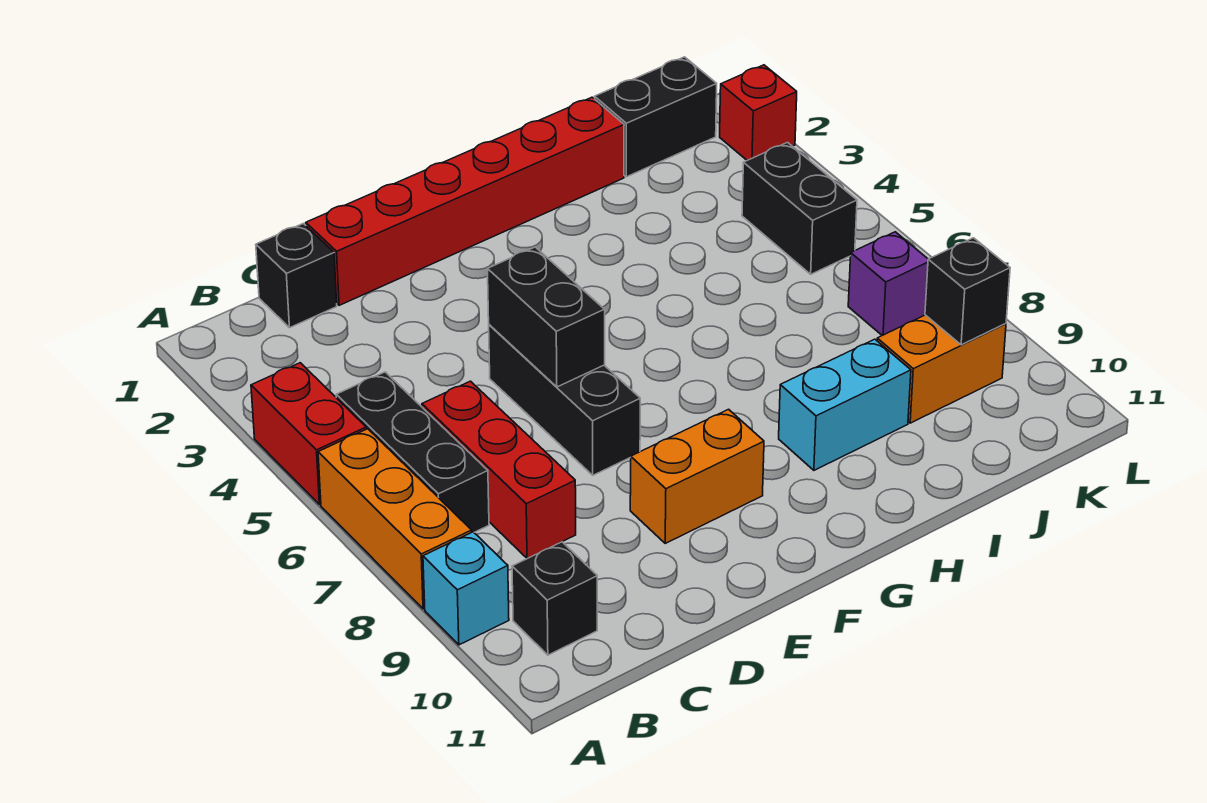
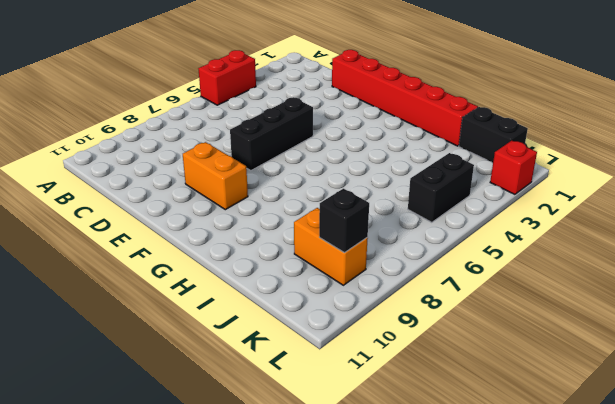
none -> orange brick A6:A8 level 1
none -> cyan brick A9 level 1
none -> black brick B5:B7 level 1

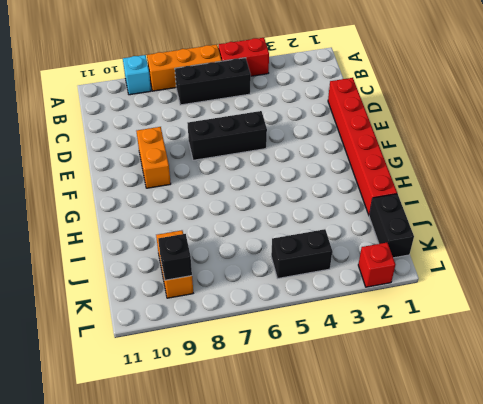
none -> black brick B10 level 1
none -> black brick C1 level 1
none -> red brick C6:C8 level 1

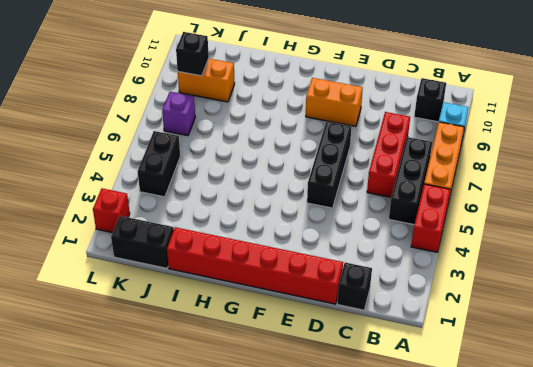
none -> cyan brick H9:I9 level 1
none -> black brick E5:E6 level 2

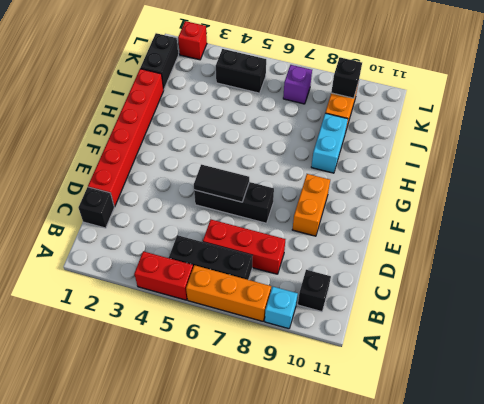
black tile E5:E6 level 2 -> black brick E5:E6 level 2

